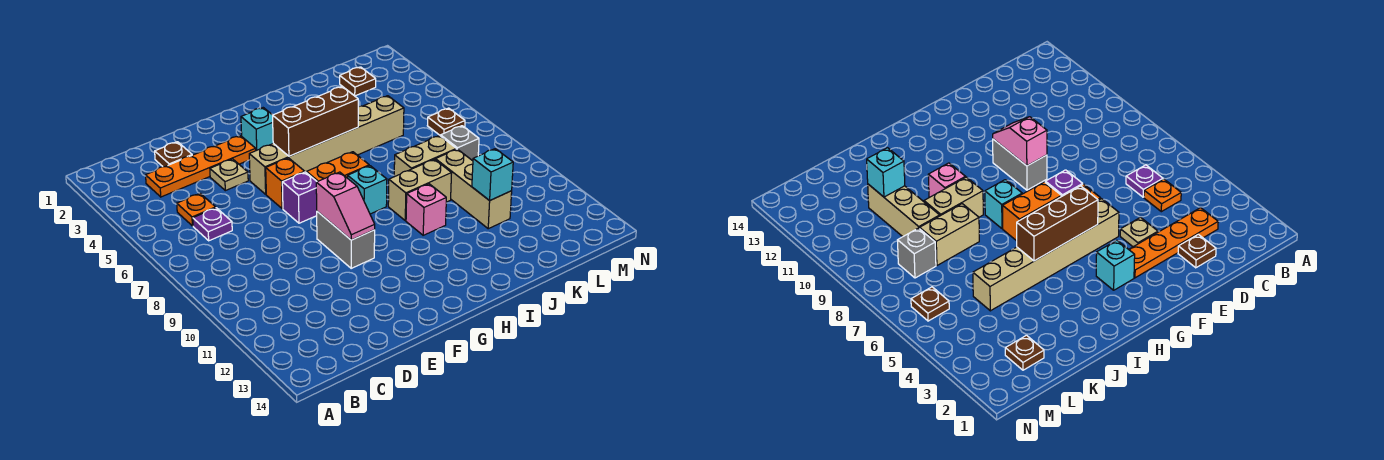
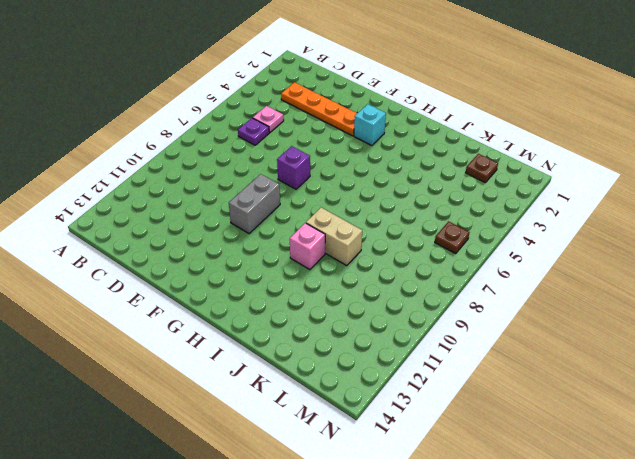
pink plate C5 level 1 -> orange plate C5 level 1
none -> brown plate D2 level 1
none -> tan plate E4 level 1
none -> tan brick F5:K5 level 1

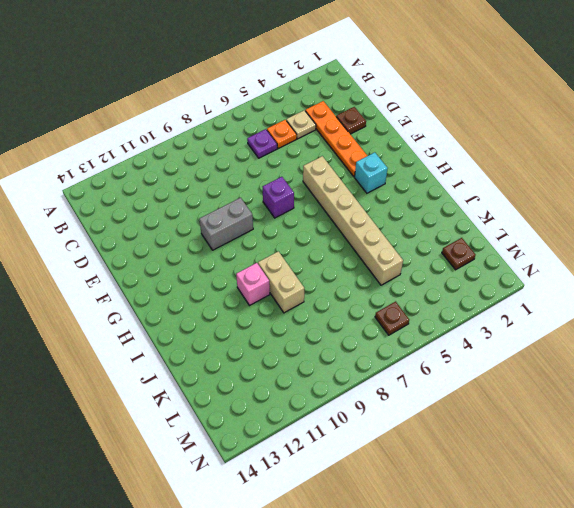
tan plate C4 level 1 -> tan plate E4 level 1
none -> orange brick F6 level 1
none -> orange brick G7:H7 level 1
none -> cyan brick H8 level 1

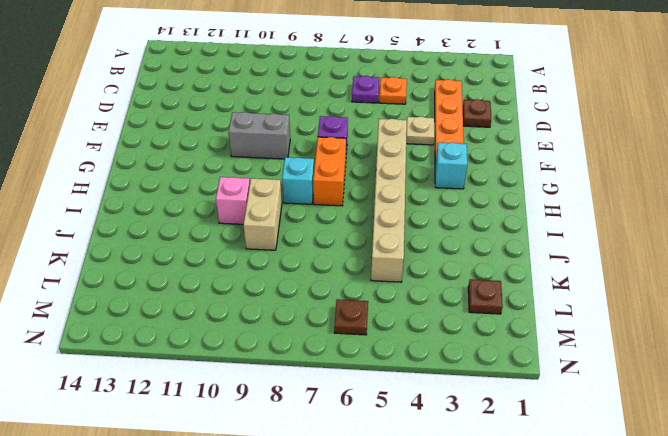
none -> orange brick F6 level 1
none -> tan brick J8:K8 level 1
none -> tan brick K9:K11 level 1

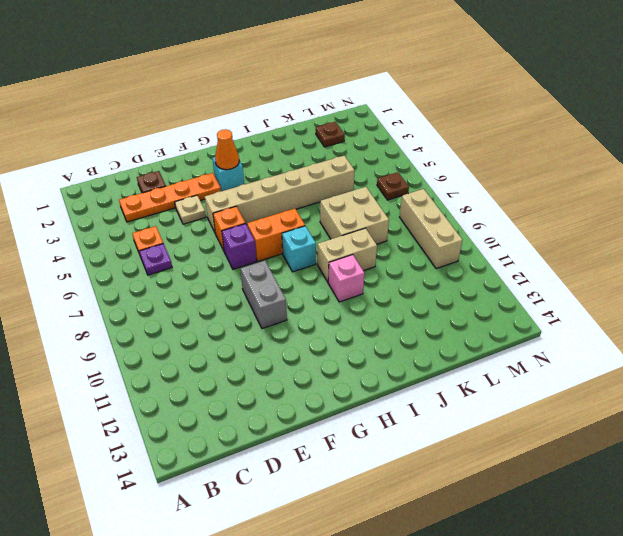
orange cone G3 level 2 -> none
tan brick J7:K8 level 1 -> tan brick J8:K8 level 1
tan brick M8:M10 level 1 -> tan brick K9:K11 level 1
none -> grey brick L8 level 1
none -> pink slope F9:F10 level 2 top 9
none -> brown brick G5:I5 level 2

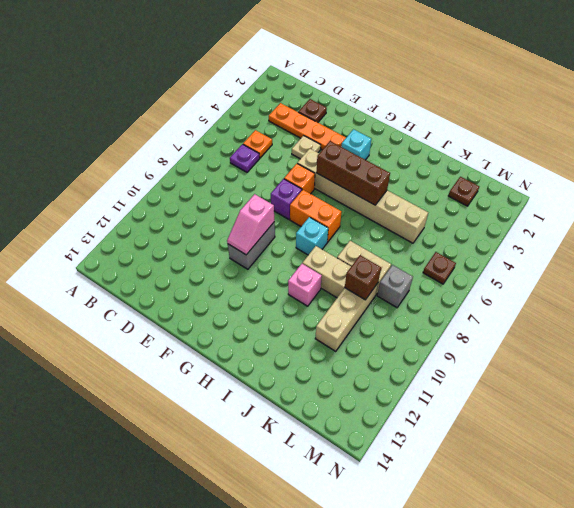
brown brick K9 level 2 -> none
none -> cyan brick K11 level 2

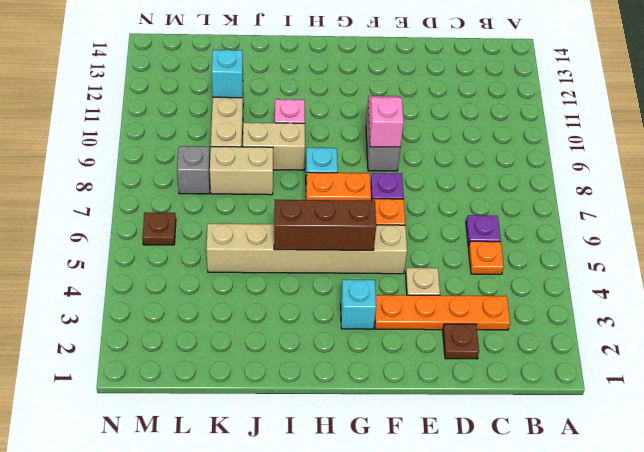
none -> brown plate L2 level 1

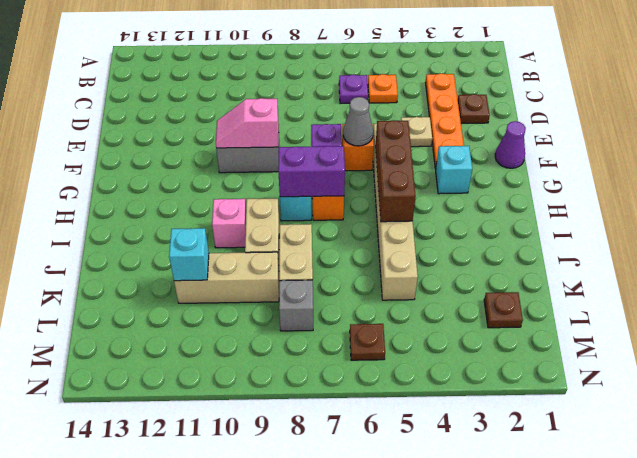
purple cone F1 level 1 -> none
grey cone F6 level 2 -> none
purple brick H7:H8 level 2 -> none

